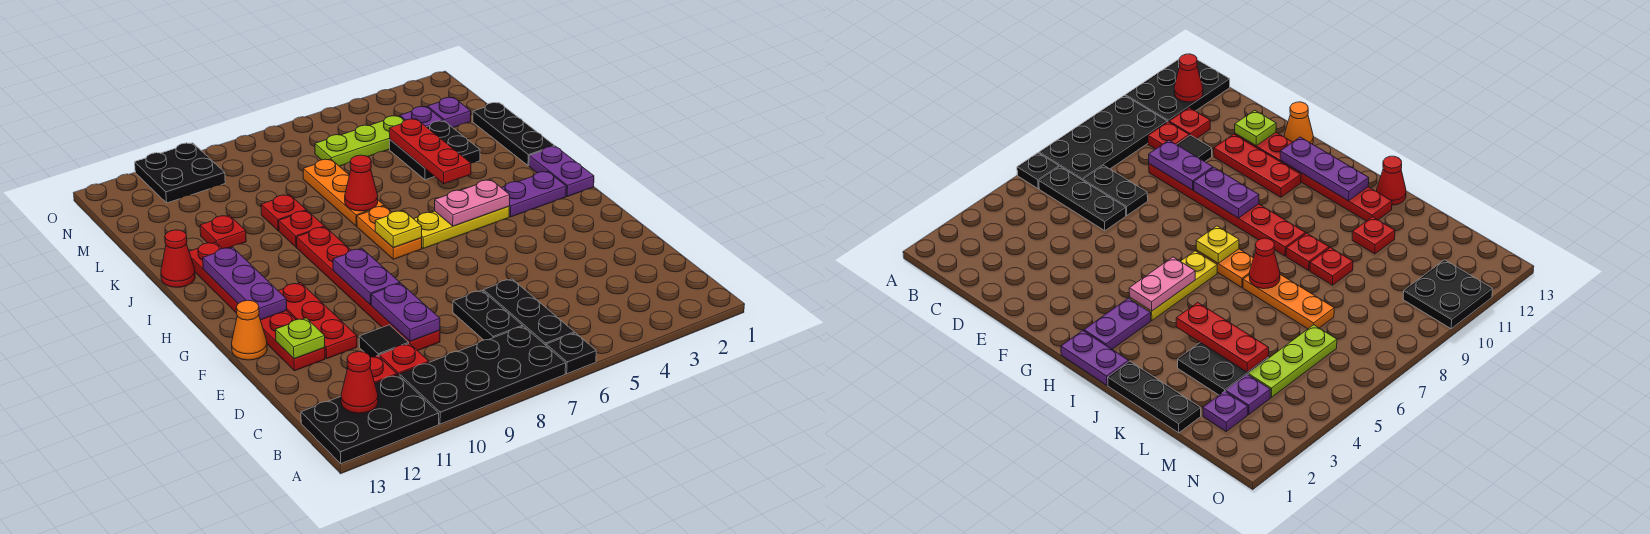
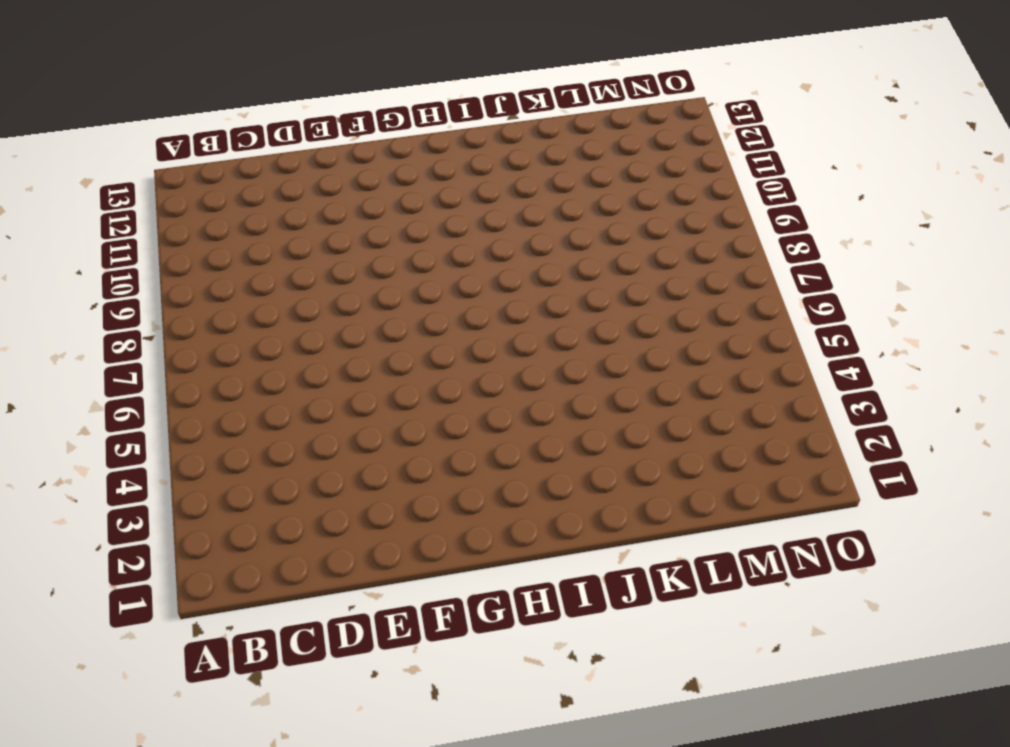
none -> black plate A6 level 1
none -> black plate A7:B10 level 1
none -> black plate A11:B13 level 1
none -> black plate B6:D6 level 1

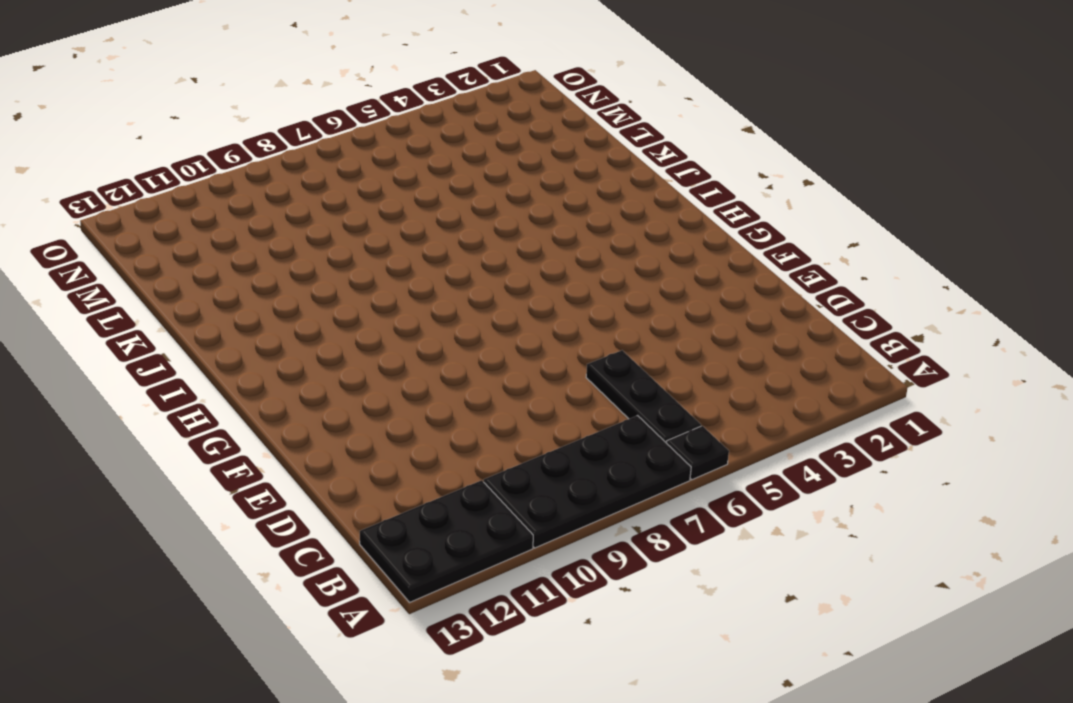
none -> black plate C7:D7 level 1
none -> red plate C10 level 1
none -> red plate C11 level 1
none -> red plate D9:I9 level 1

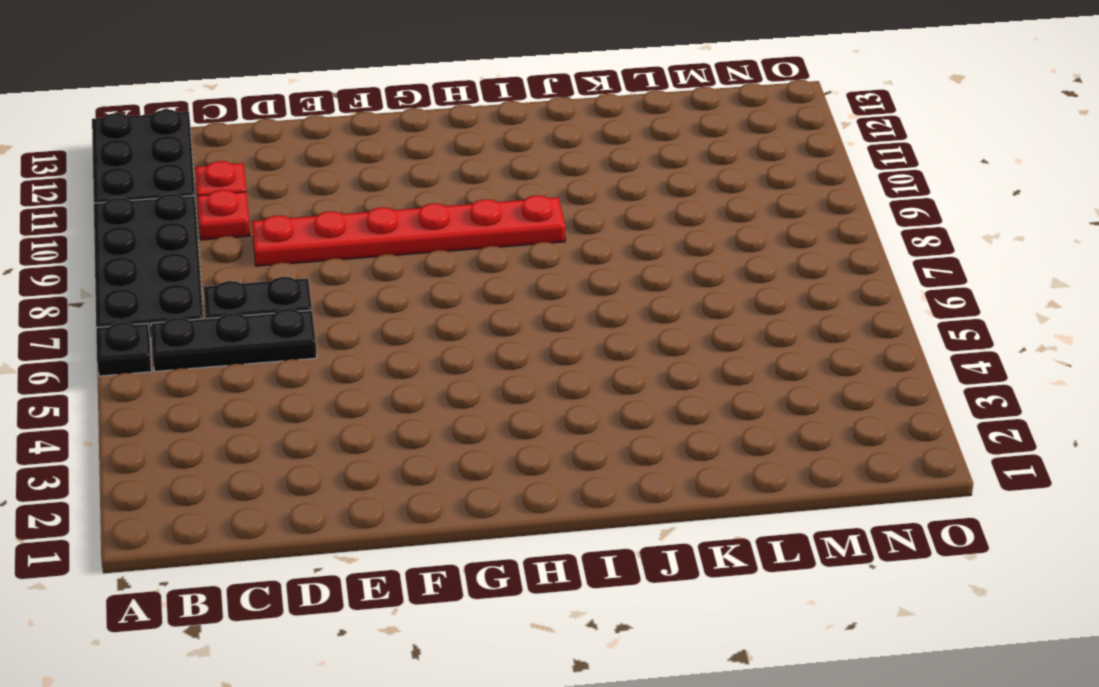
none -> black tile D10 level 1
none -> red plate E11:G11 level 1
none -> red plate E12:J12 level 1
none -> orange cone F13 level 1

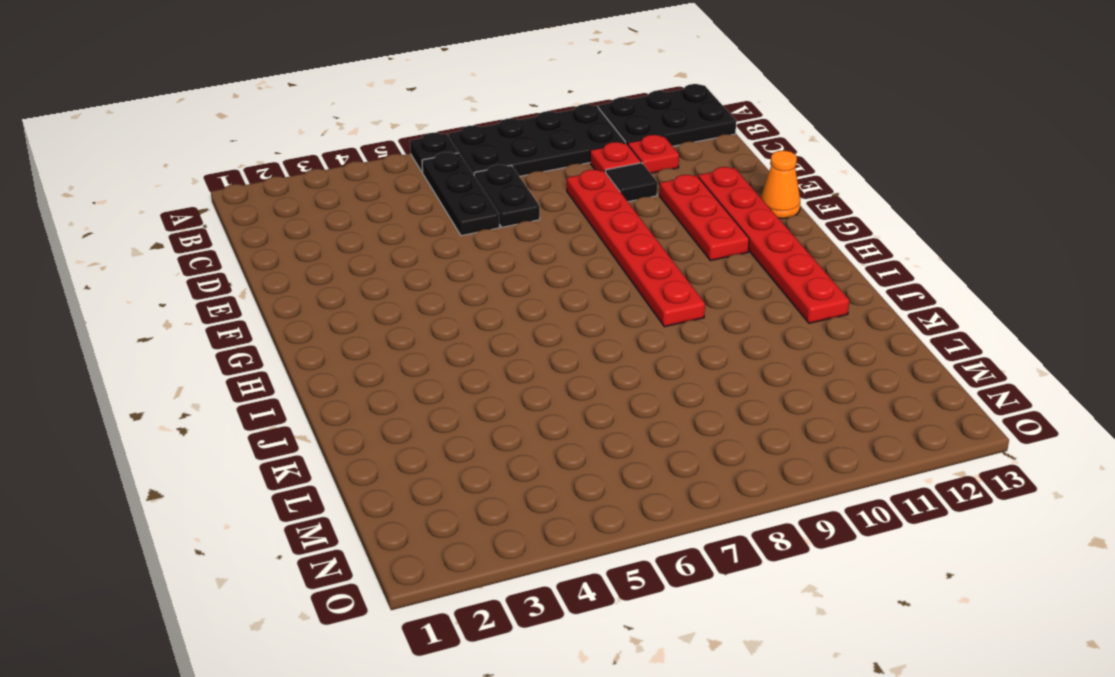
none -> purple plate H1:I1 level 1
none -> purple plate H2:H3 level 1
none -> yellow plate H4:H6 level 1
none -> orange plate H7:I7 level 1

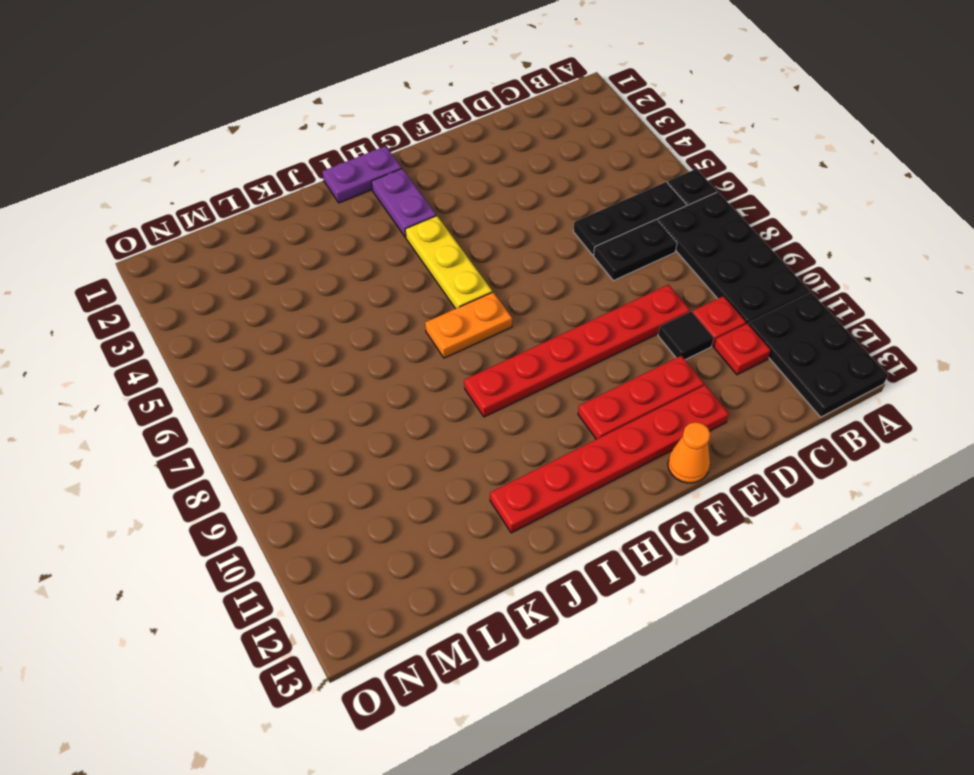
none -> black plate J1:L1 level 1
none -> orange plate J7:L7 level 1
none -> red plate J9 level 1
none -> red cone J13 level 1

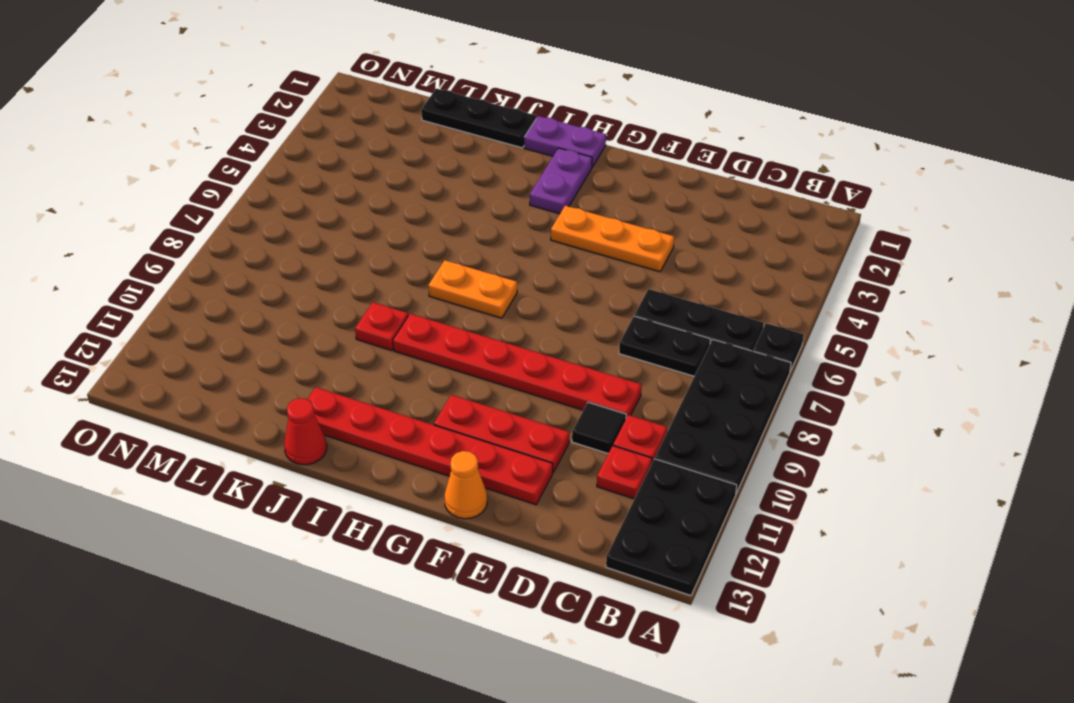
orange plate E4:G4 level 1 -> orange plate J7:L7 level 1
none -> yellow plate H4:H6 level 1
none -> black plate K3:L4 level 1
none -> red plate K9 level 1
none -> red plate K11 level 1

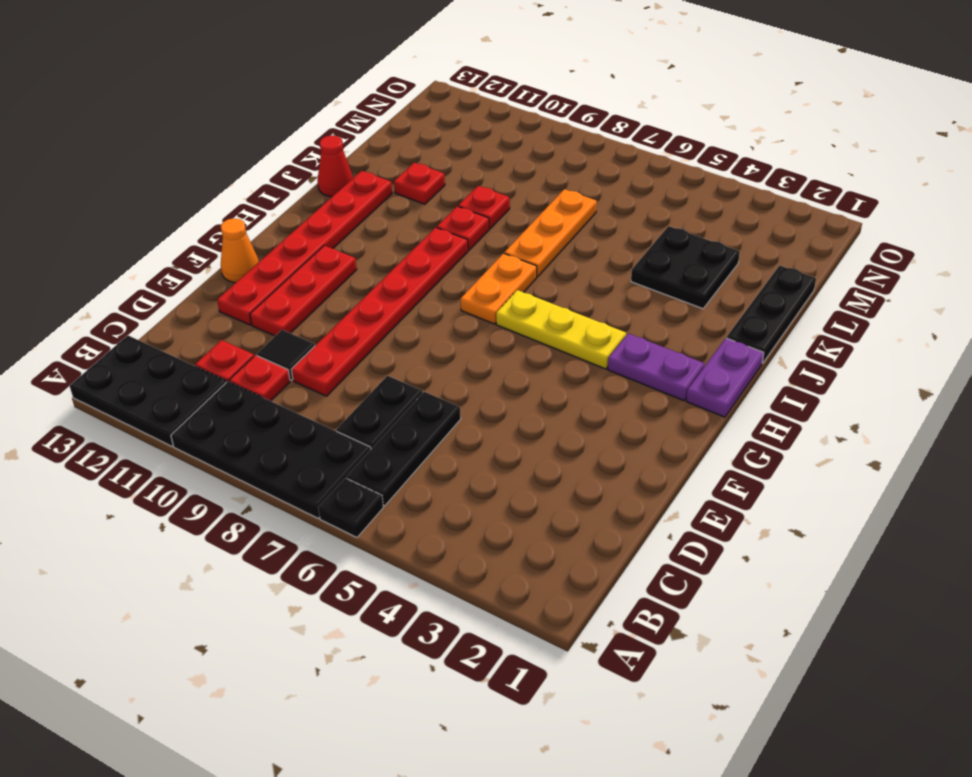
none -> purple plate M2 level 1
none -> purple plate M3 level 1
none -> lime plate M4:M6 level 1
none -> black plate N10:O11 level 1

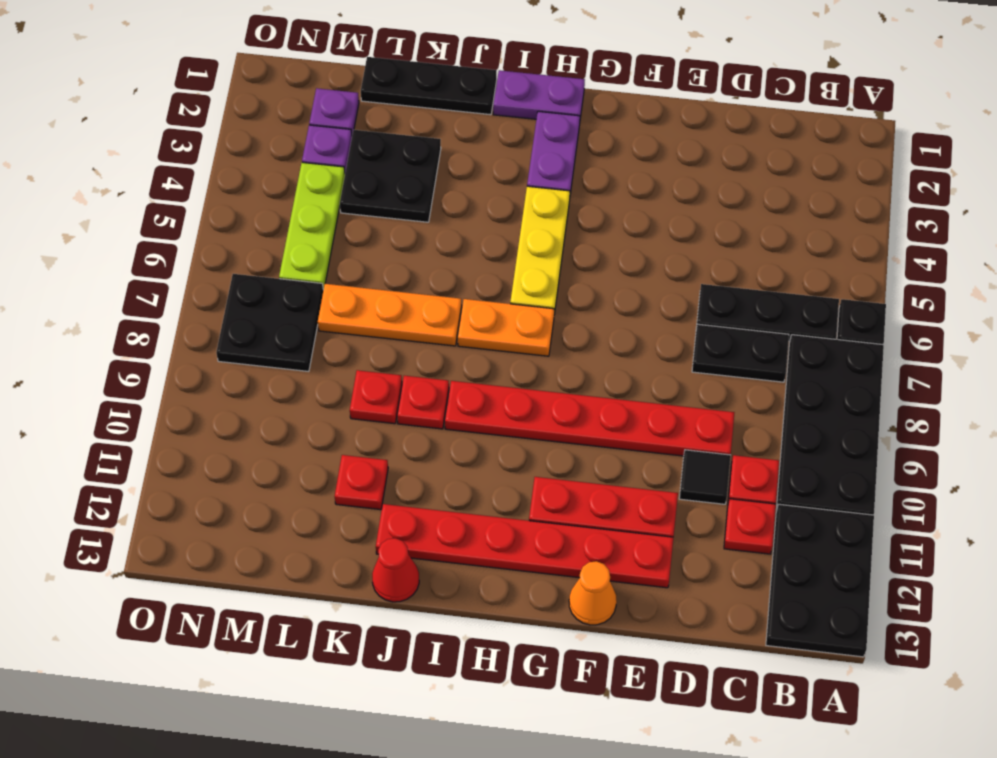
black plate M7:N8 level 1 -> black plate N10:O11 level 1
none -> red cone B12 level 2
none -> purple plate D9:E9 level 2
none -> lime plate E12 level 2
none -> purple plate F9:G9 level 2

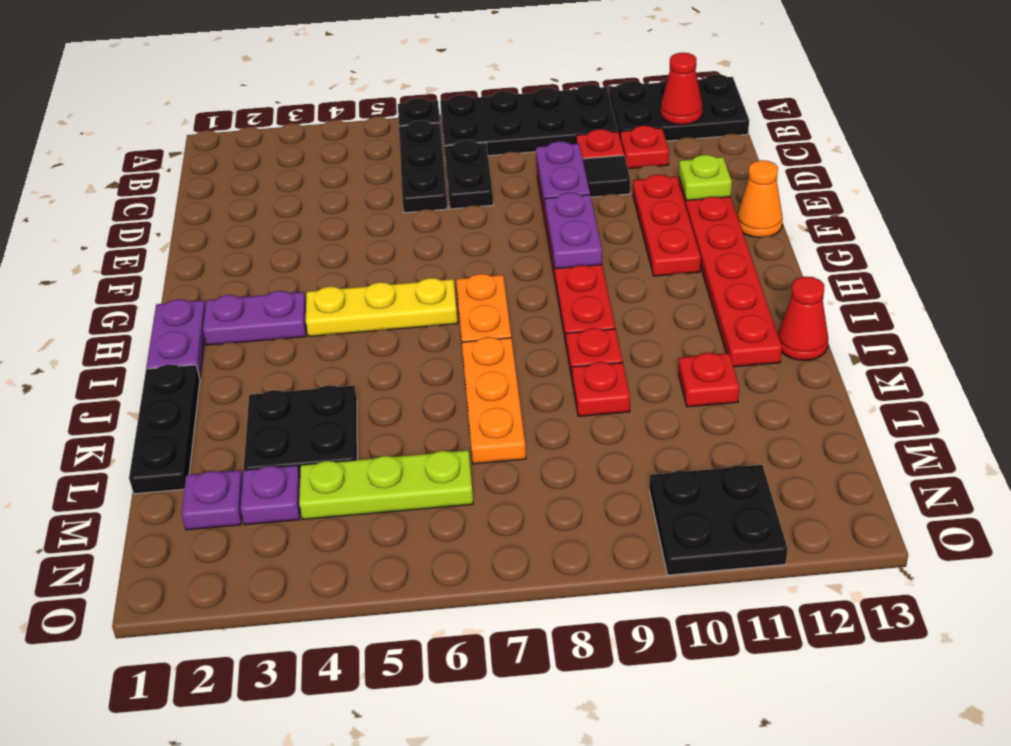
none -> purple plate G12:I12 level 2
none -> pink plate H4:H5 level 2
none -> yellow plate H7 level 2
none -> red plate J4:L4 level 2

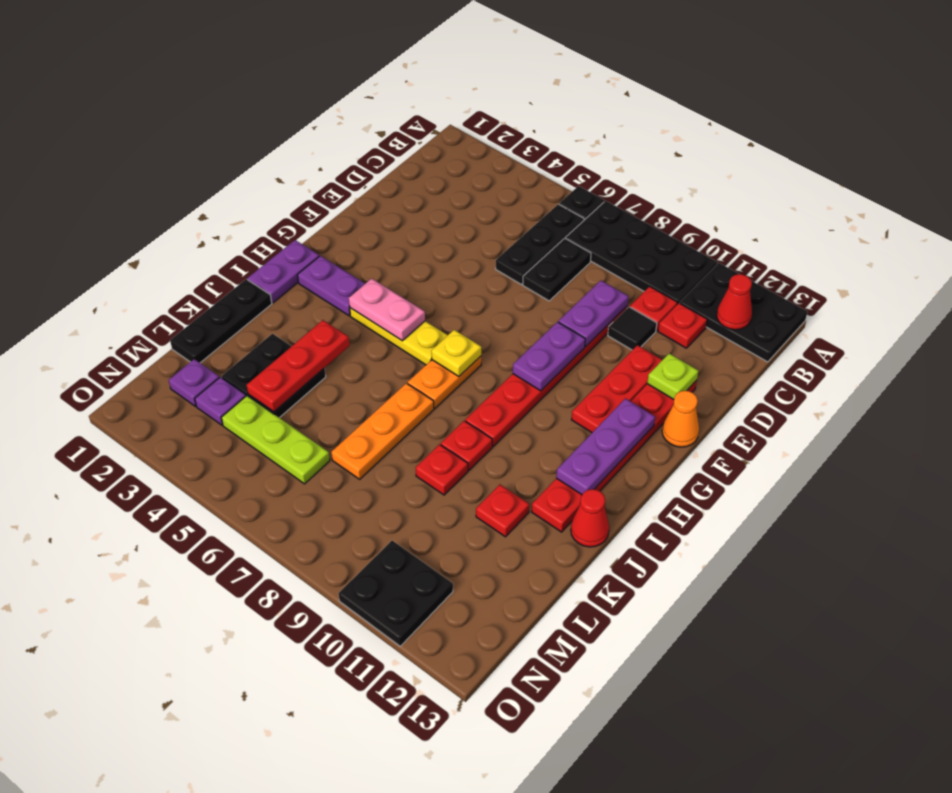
none -> red cone J7 level 2

